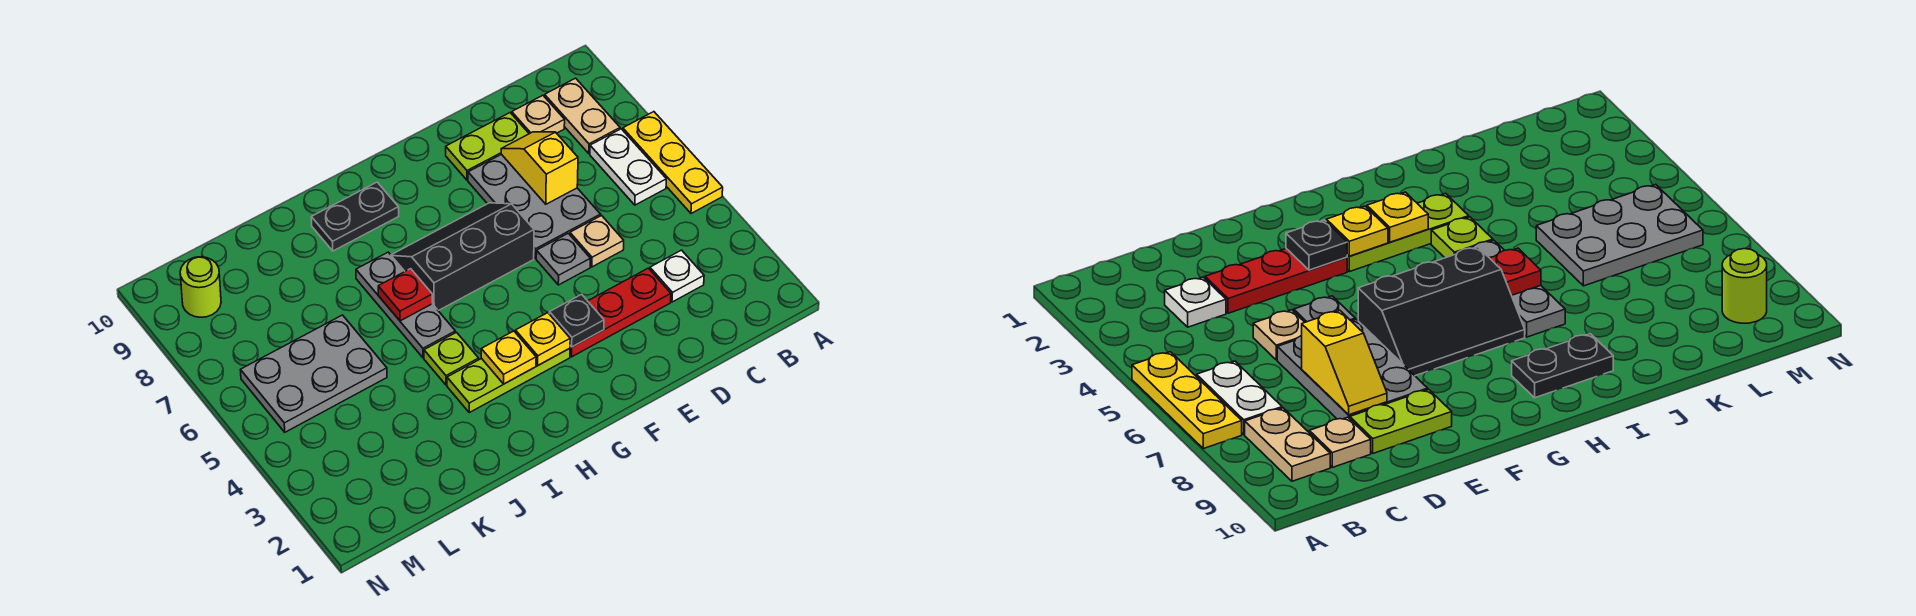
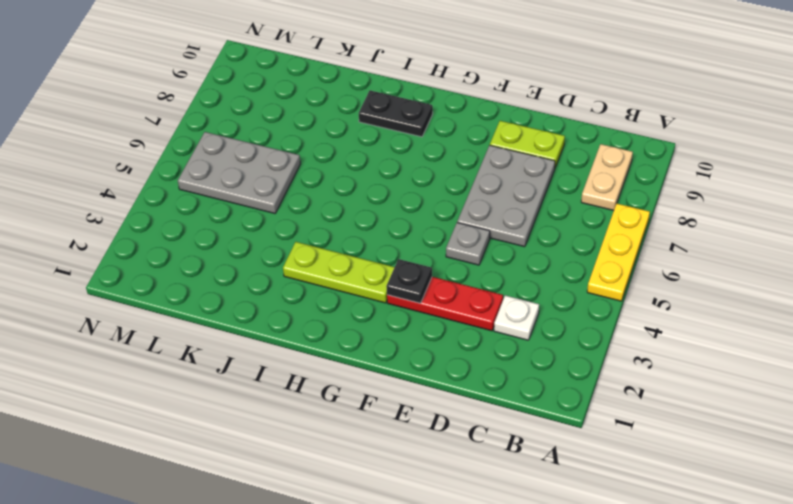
none -> white plate B6:B7 level 1
none -> tan plate C9 level 1
none -> tan plate D5 level 1

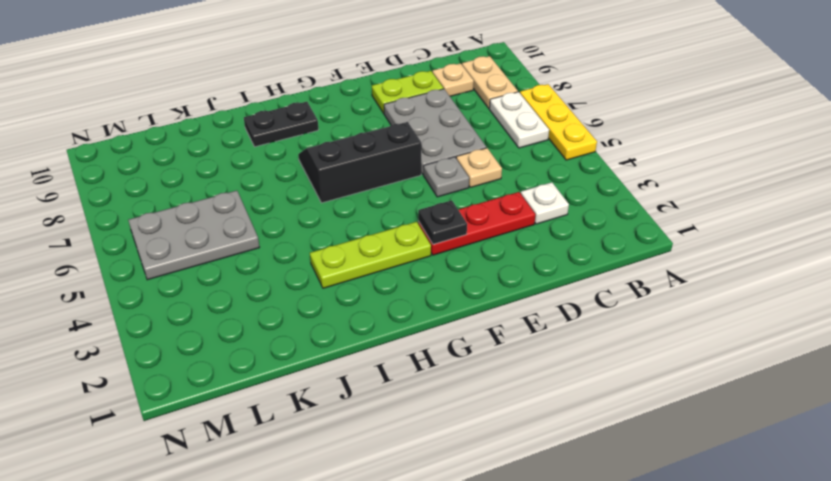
none -> lime plate I4 level 1
none -> grey plate I5:I7 level 1
none -> lime round brick M9 level 1

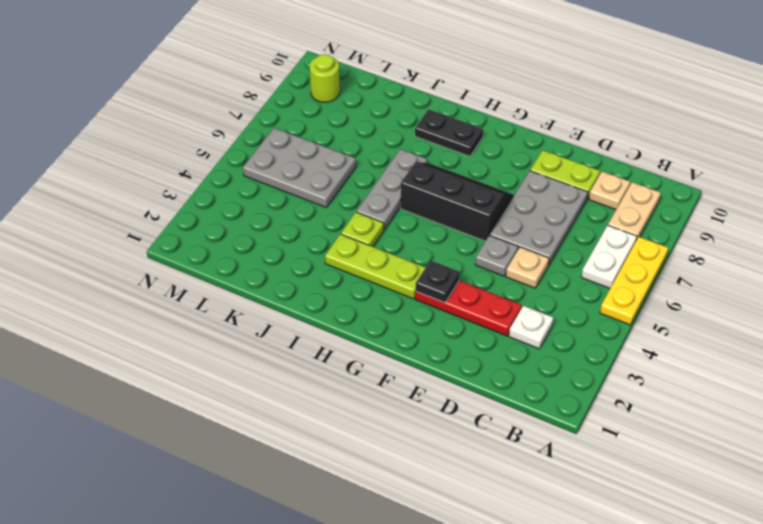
none -> yellow slope D7:D8 level 2 top 7
none -> yellow plate G3 level 2
none -> yellow plate H3 level 2

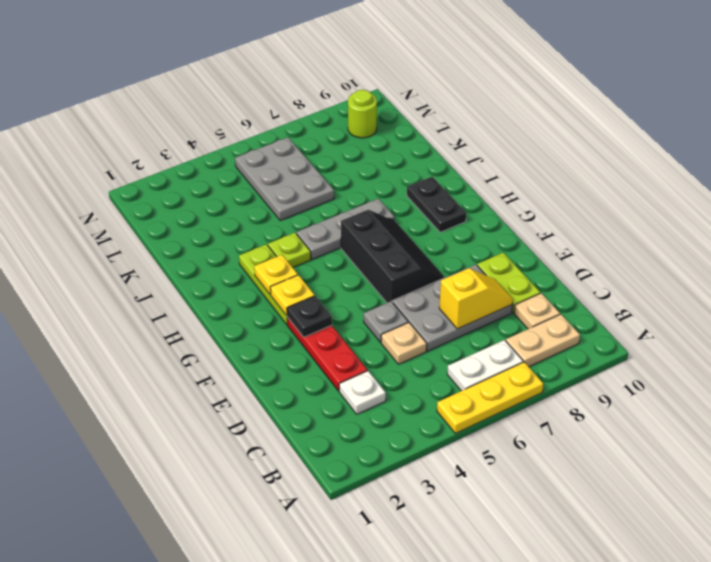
none -> red plate I6 level 2

